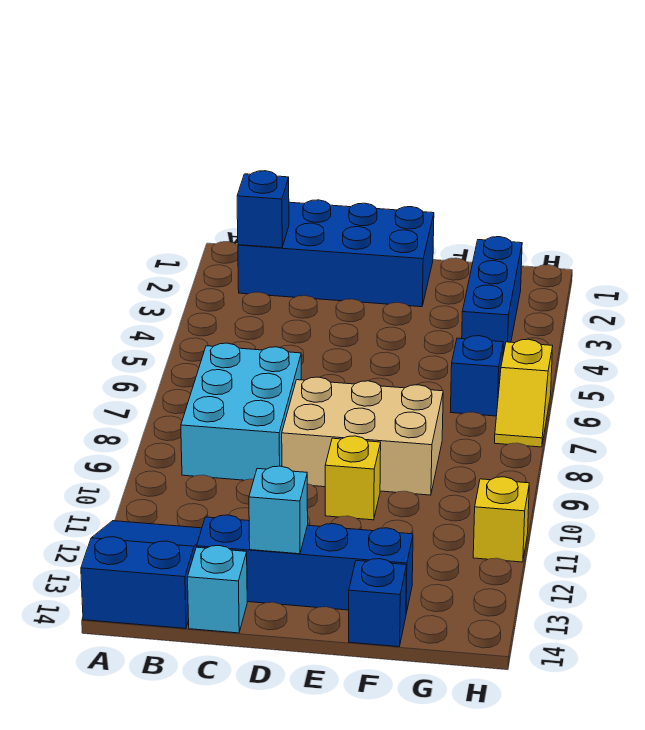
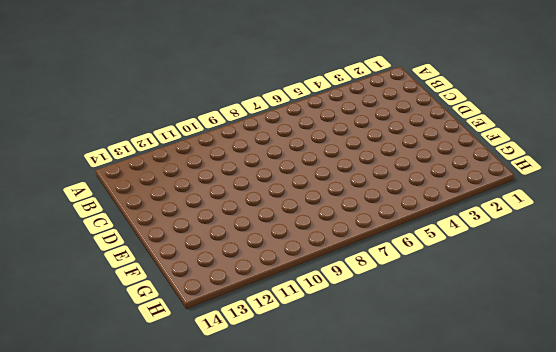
none -> blue slope A12:B14 level 1 top 14
none -> blue brick B1:E2 level 1
none -> cyan brick B7:C9 level 1

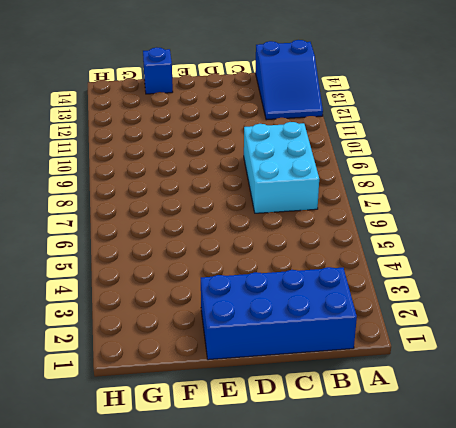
none -> blue brick C13:F13 level 1
none -> cyan brick C14 level 1
none -> tan brick D8:F9 level 1

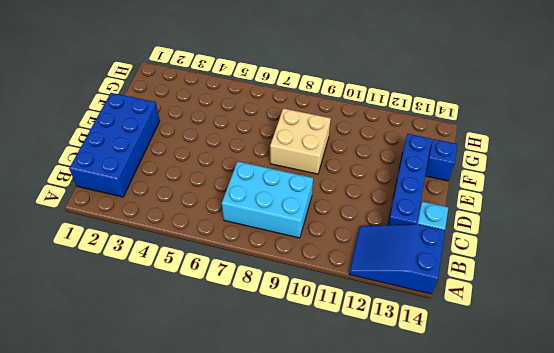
tan brick E8:F9 level 1 -> tan brick D8:F9 level 1
none -> yellow brick E10 level 1
none -> blue brick G2:G4 level 1
none -> blue brick G6 level 1

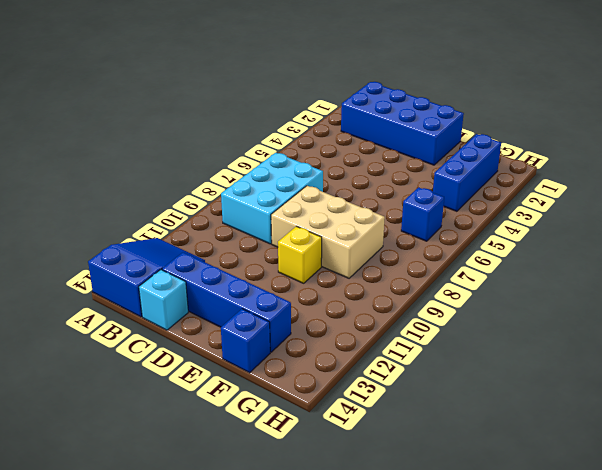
none -> yellow slope H6:H7 level 1 top 6
none -> yellow brick H11 level 1
none -> blue brick B2 level 2

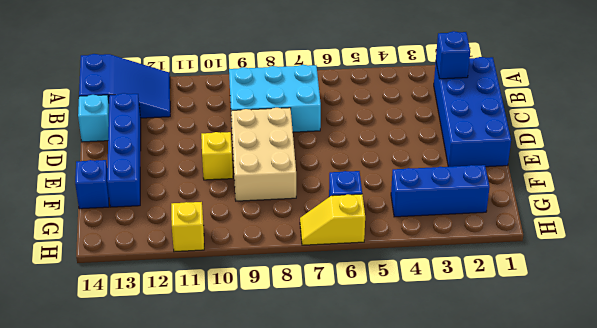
none -> cyan brick D13 level 2

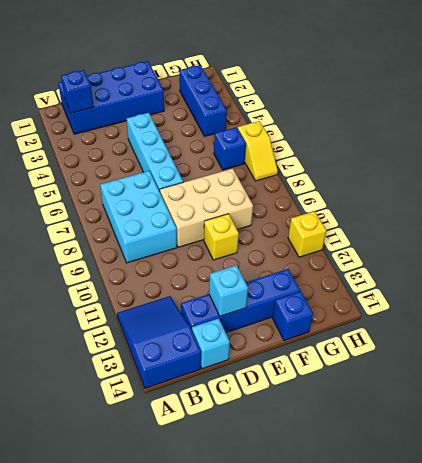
cyan brick D4:D7 level 1 -> none

